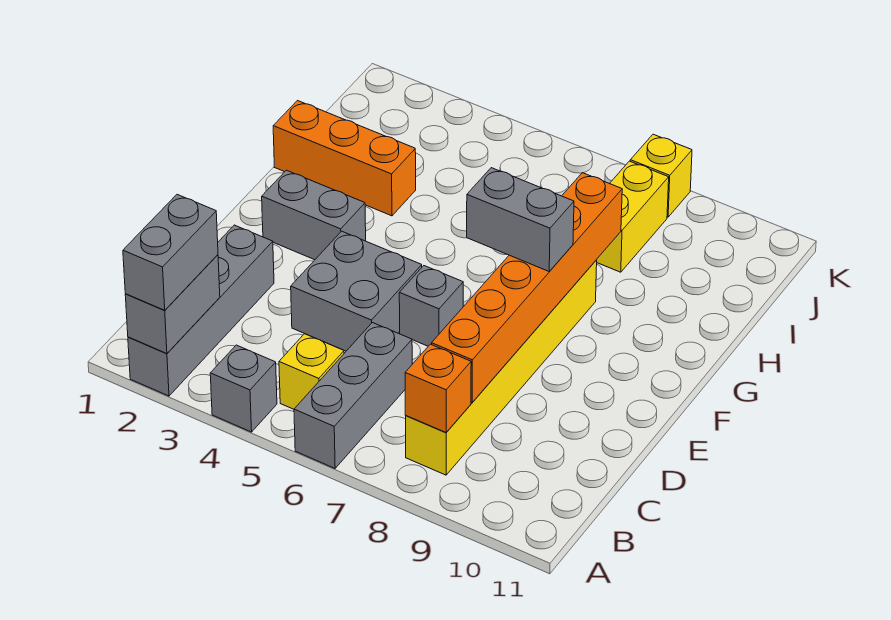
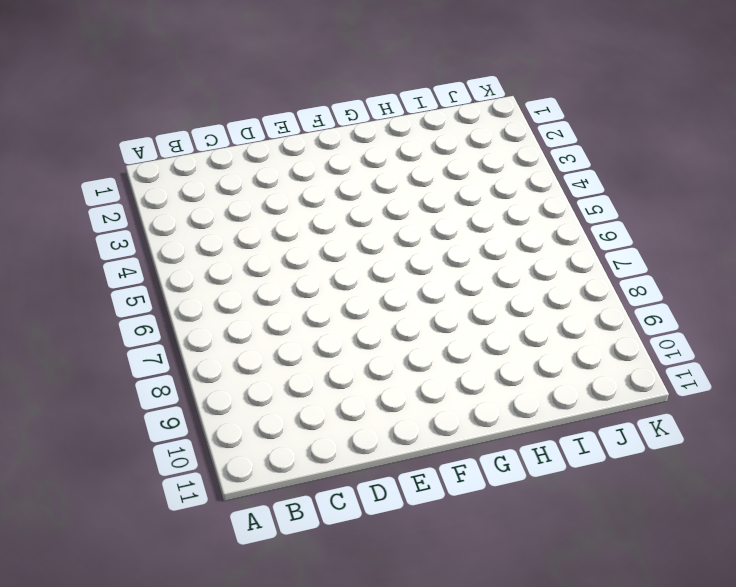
none -> grey brick A2:D2 level 1
none -> grey brick A4 level 1
none -> grey brick A6:C6 level 1

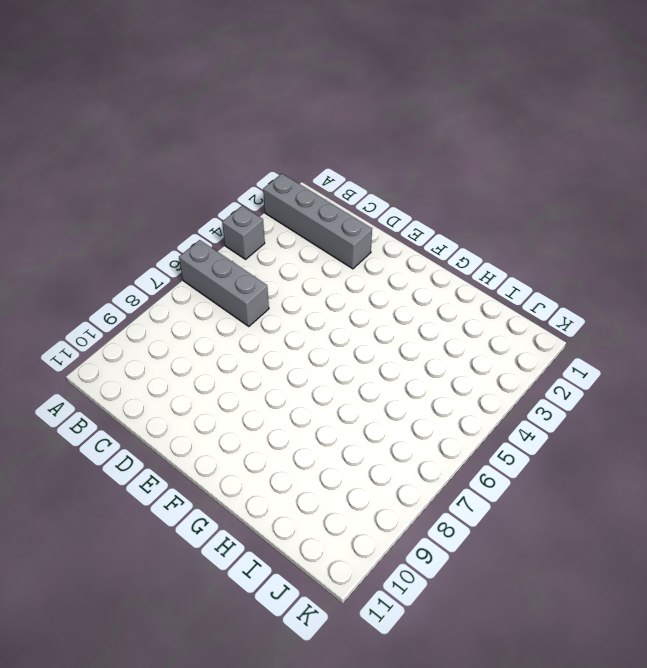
none -> yellow brick B5 level 1
none -> yellow brick B8:G8 level 1
none -> grey brick D4:E5 level 1

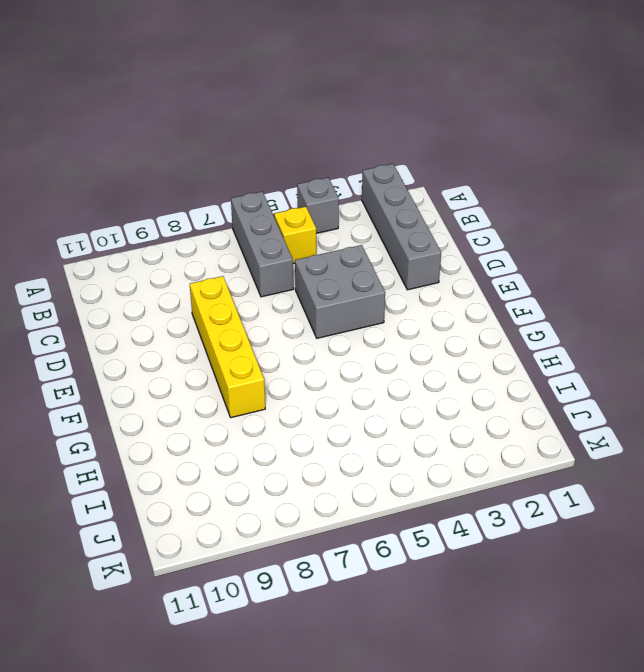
yellow brick D8:G8 level 1 -> yellow brick B8:G8 level 1
none -> grey brick E6 level 1
none -> grey brick F2:F3 level 1
none -> orange brick H1:H3 level 1

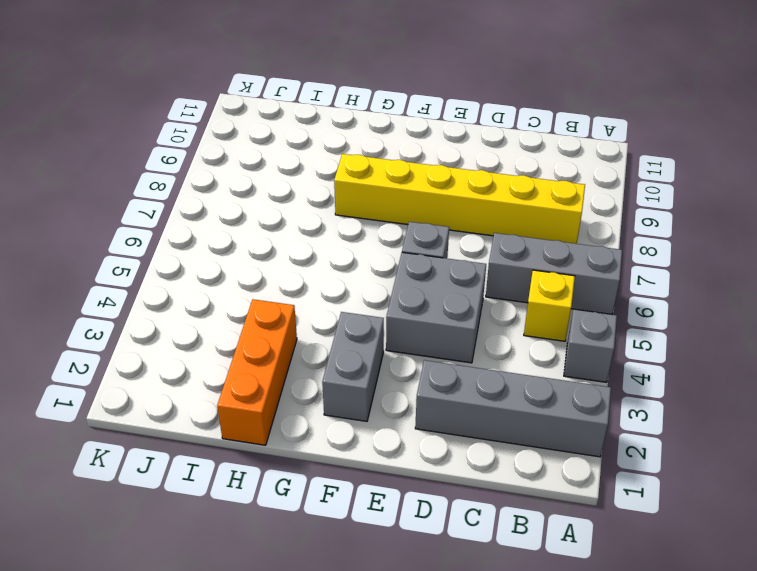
none -> yellow brick I8:J8 level 1
none -> yellow brick K8 level 1
none -> grey brick A2:B2 level 2

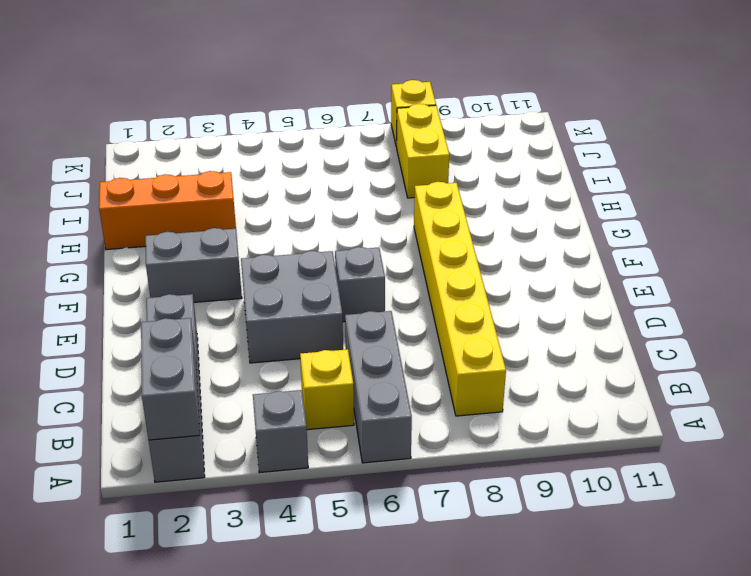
none -> orange brick B8 level 2
none -> orange brick C8:H8 level 2
none -> grey brick A2:B2 level 3

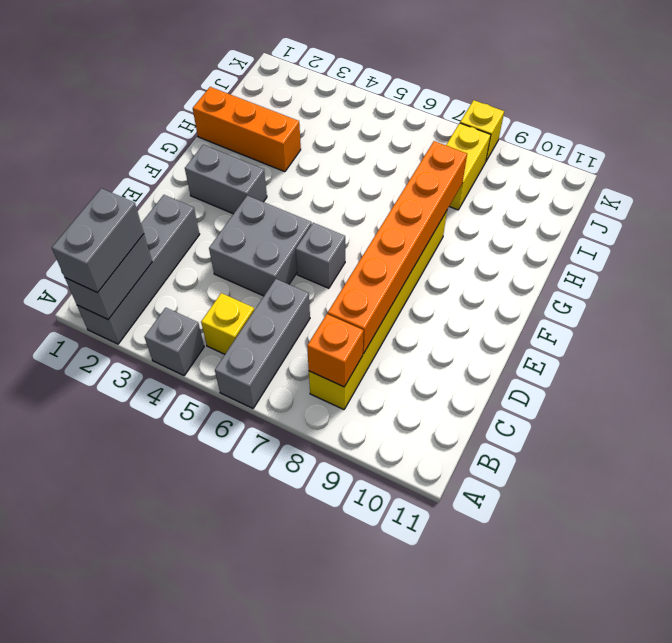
none -> grey brick F7:F8 level 3

